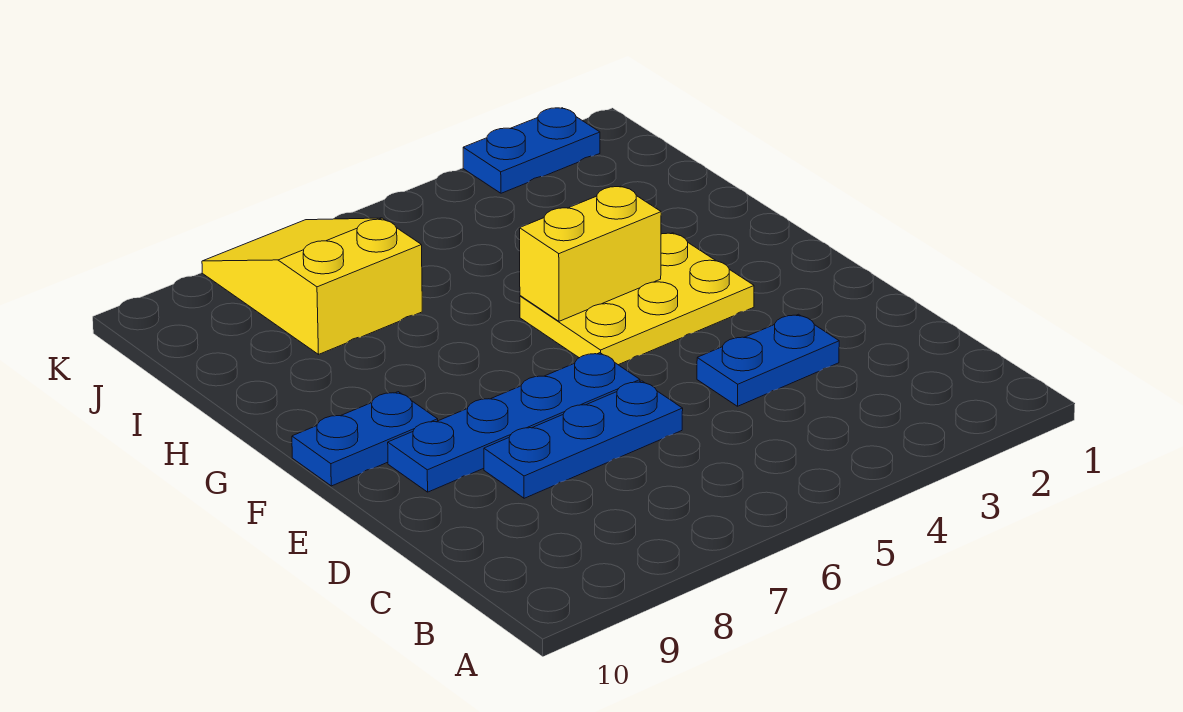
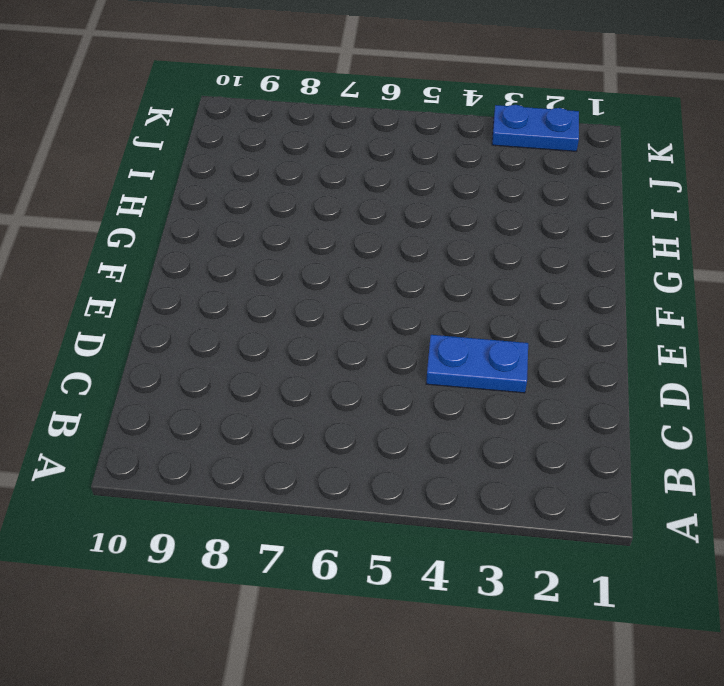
none -> blue plate D6:D8 level 1
none -> blue plate E6:E9 level 1

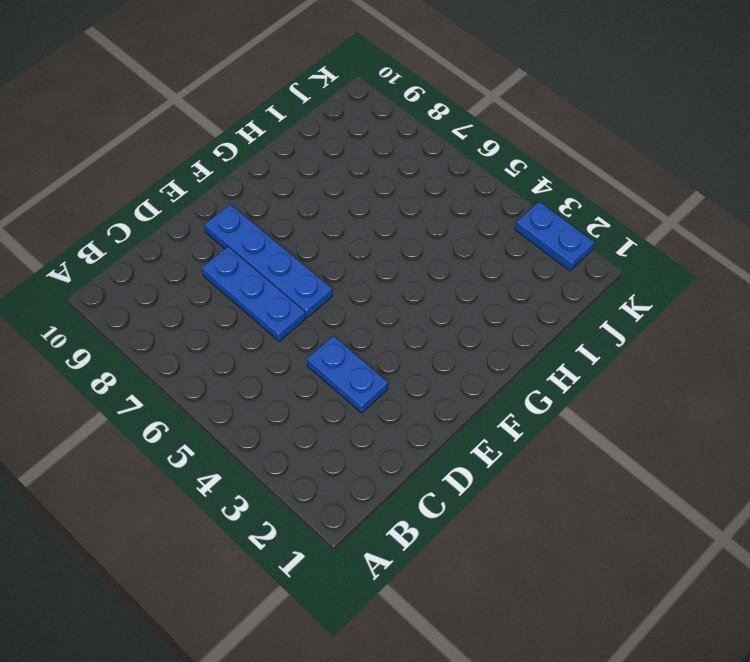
none -> yellow plate F3:G5 level 1
none -> blue plate F9:F10 level 1

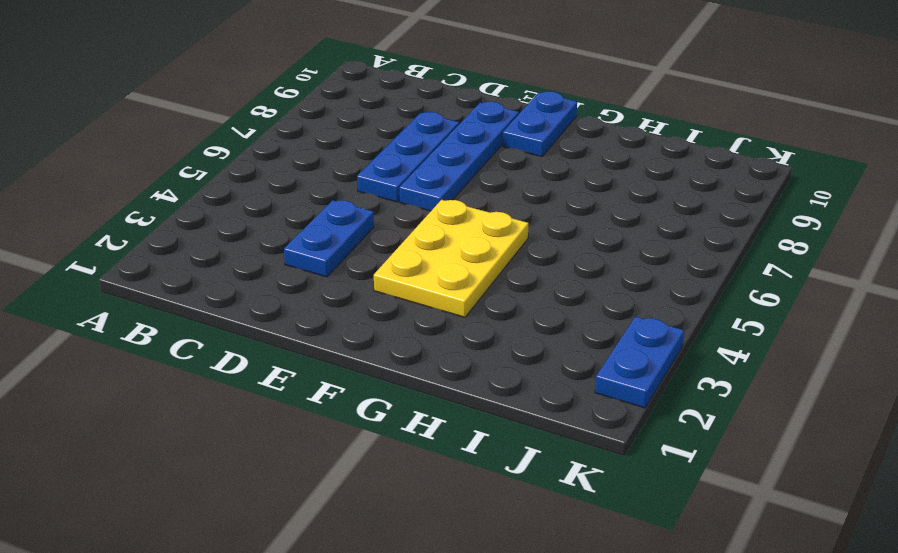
none -> yellow slope I7:K8 level 1 top I
none -> yellow brick G4:G5 level 2

